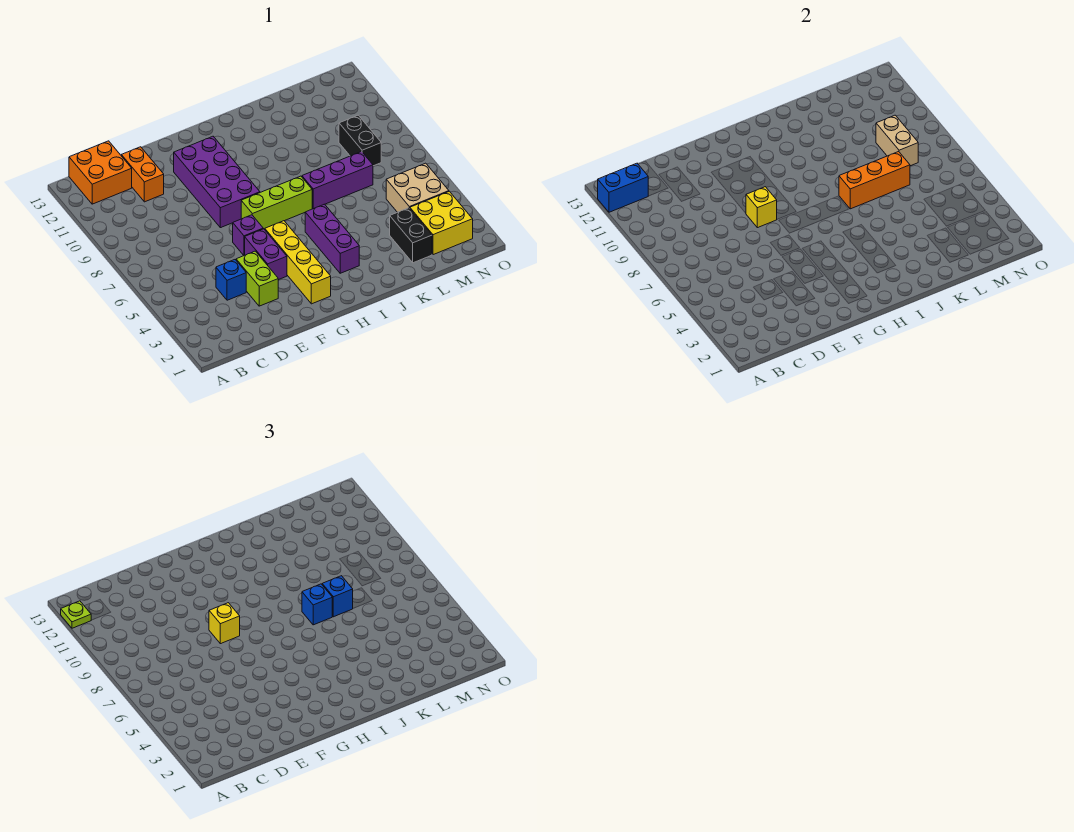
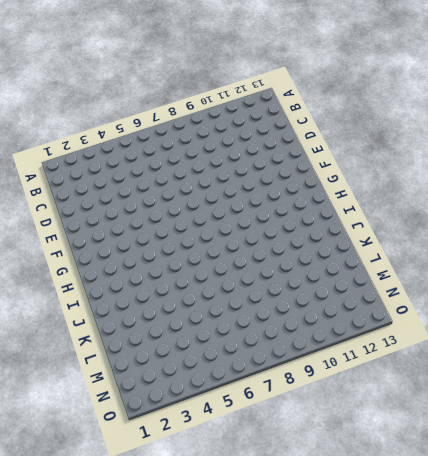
none -> orange brick B12:C13 level 1
none -> blue brick D4 level 1
none -> orange brick D11:D12 level 1

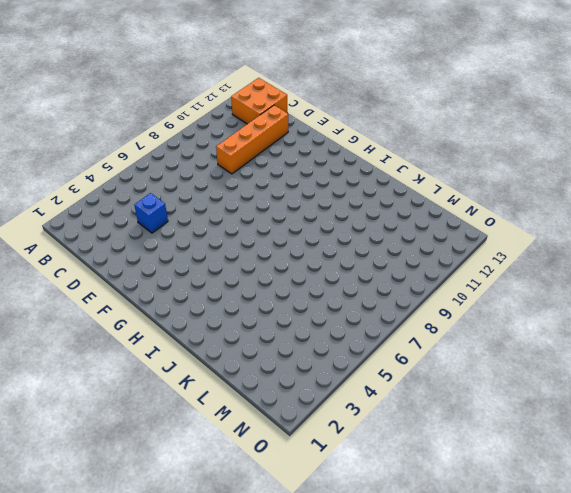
orange brick D9:D12 level 1 -> orange brick D11:D12 level 1
none -> lime brick E3:E4 level 1
none -> purple brick F4:F5 level 1
none -> purple brick F6 level 1

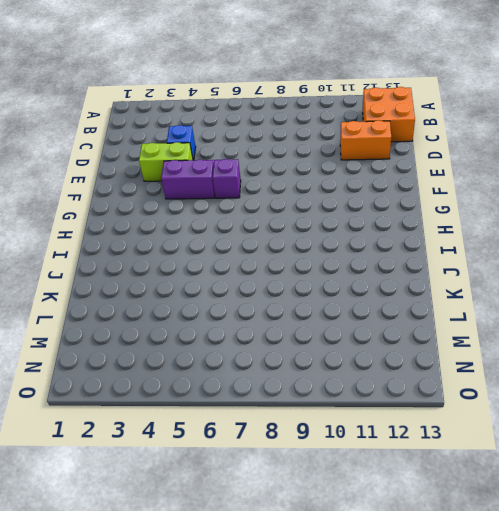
none -> purple brick F8:G11 level 1
none -> yellow brick G2:G5 level 1
none -> lime brick G7:I7 level 1

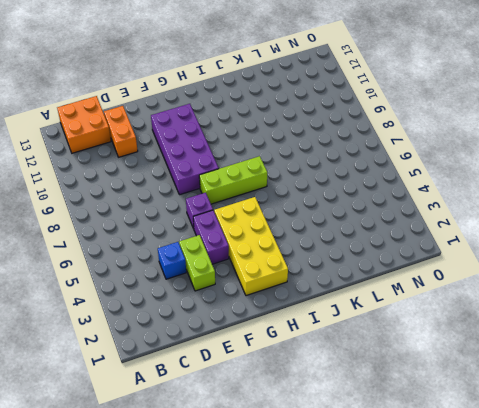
yellow brick G2:H5 level 1 -> yellow brick G2:G5 level 1
none -> purple brick I3:I5 level 1
none -> purple brick J7:L7 level 1
none -> black brick L2:L3 level 1

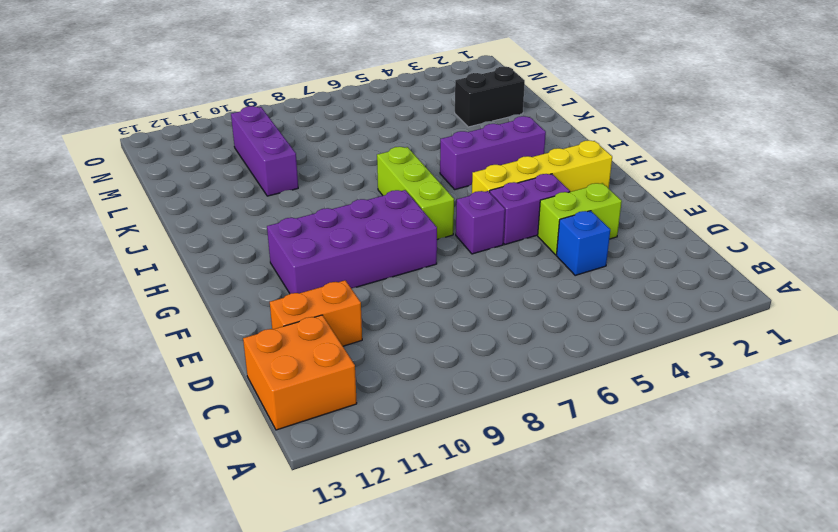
purple brick K10:M10 level 1 -> purple brick J7:L7 level 1
none -> yellow brick M2:N3 level 1
none -> tan brick M4:N5 level 1
none -> black brick M8:M9 level 1

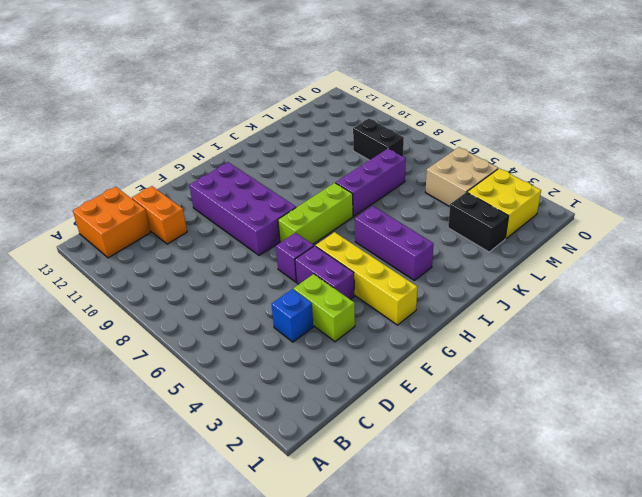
none -> blue brick A12:B12 level 2
none -> yellow brick F8 level 2
none -> orange brick J7:L7 level 2

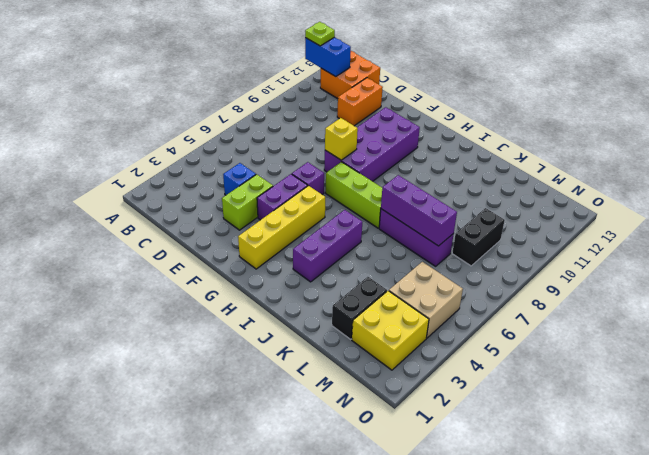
purple brick J7:L7 level 2 -> orange brick J7:L7 level 2
none -> tan brick M8:M9 level 2
none -> yellow brick F8 level 3
none -> blue brick J7 level 3

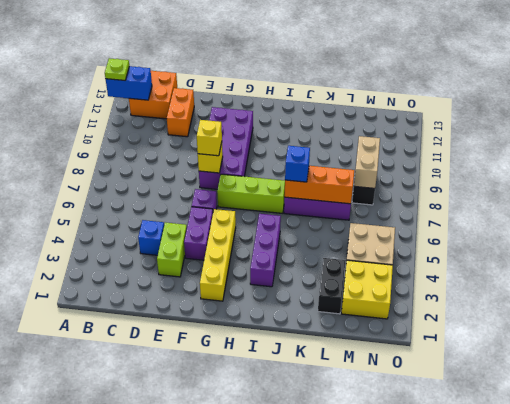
none -> blue brick K7 level 3

